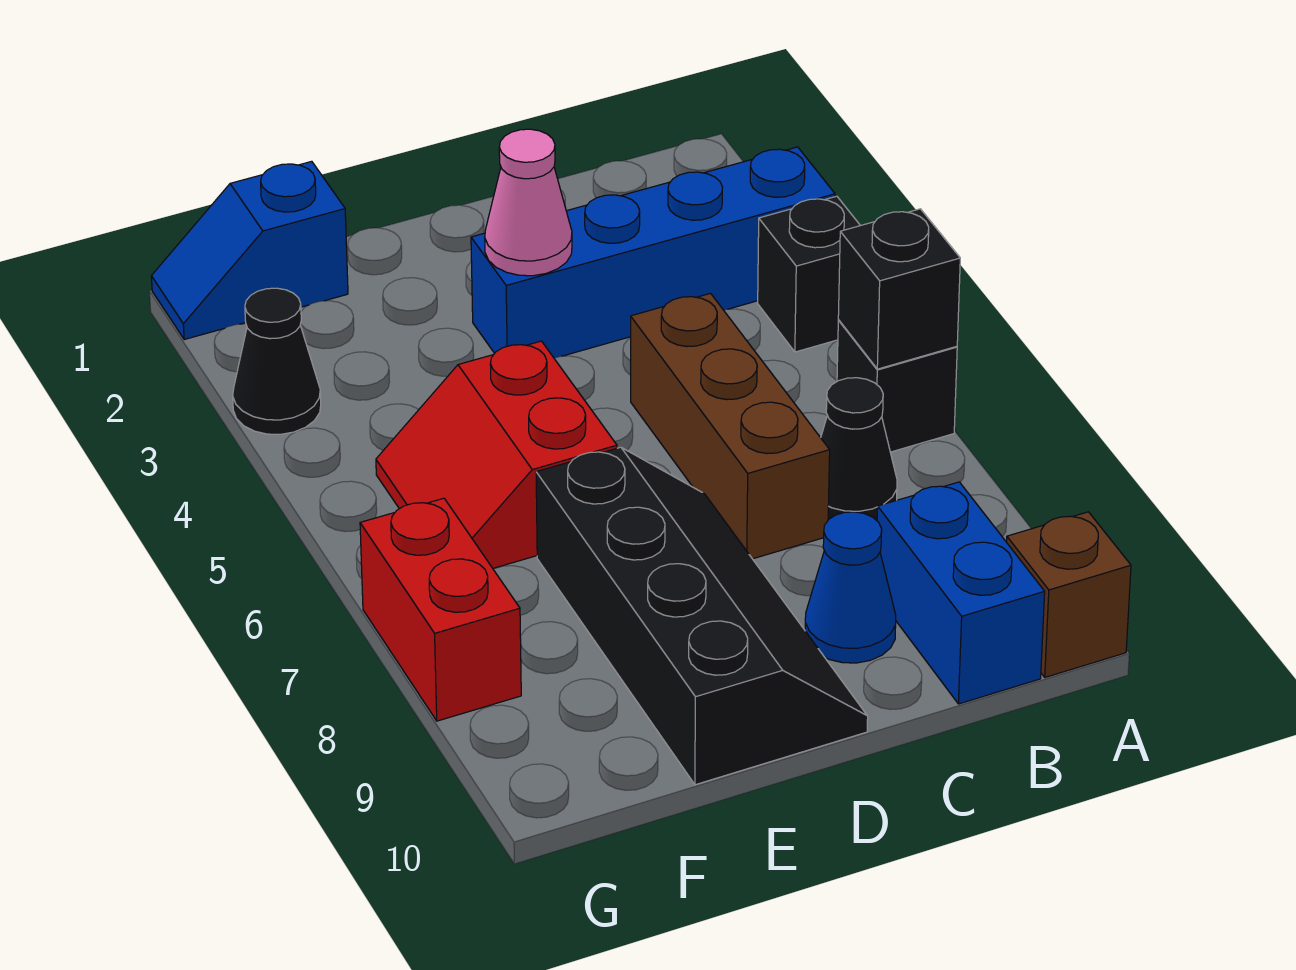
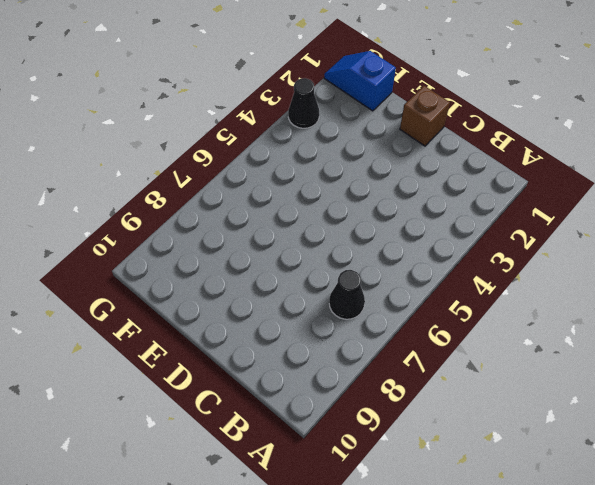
brown brick D1 level 1 -> brown brick A10 level 1
none -> blue brick A3:D3 level 1
none -> black brick A4 level 1
none -> black brick A6 level 1

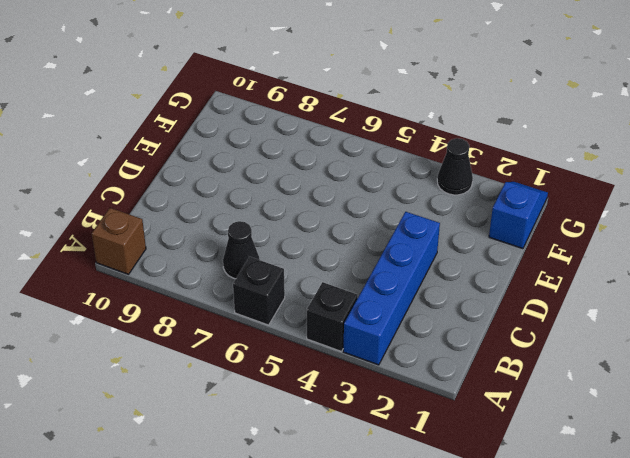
none -> blue brick B9:B10 level 1
none -> brown brick C5:C7 level 1
none -> blue cone C9 level 1

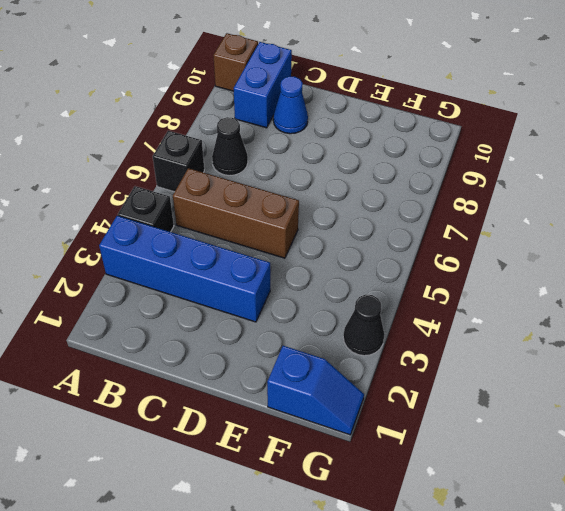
brown brick B5:D5 level 1 -> brown brick C5:C7 level 1
none -> black slope D7:E10 level 1 top E
none -> red slope E5:F6 level 1 top E
none -> red brick G7:G8 level 1

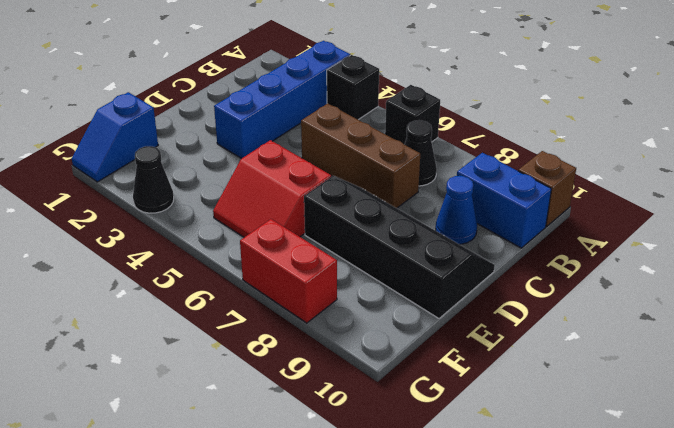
none -> black brick A6 level 2
none -> pink cone D3 level 2

